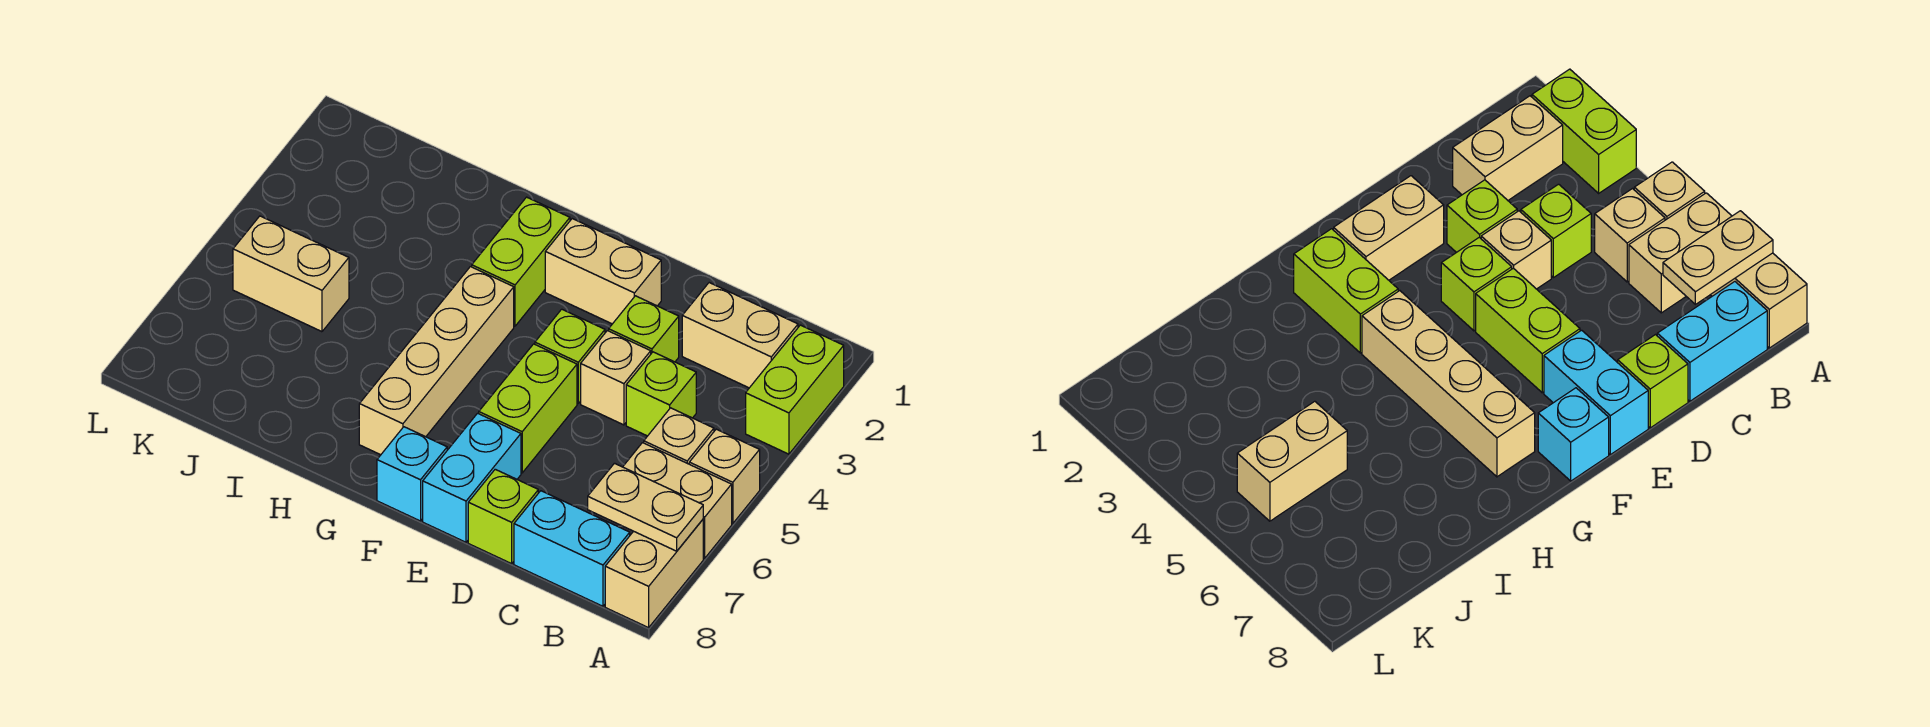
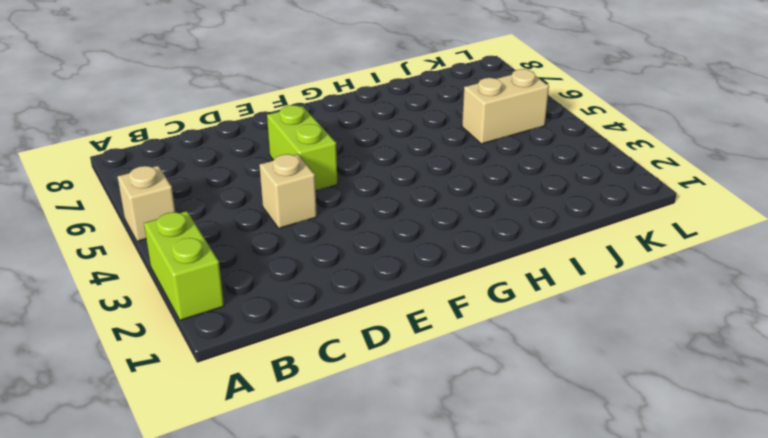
none -> tan brick A6:B6 level 1
none -> tan brick A7:A8 level 1
none -> tan brick B2:C2 level 1

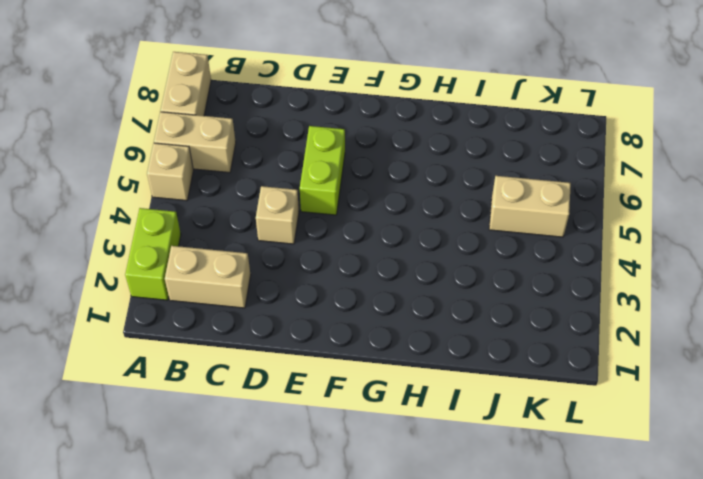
none -> tan brick B5 level 1
none -> cyan brick B8:C8 level 1
none -> lime brick C4 level 1

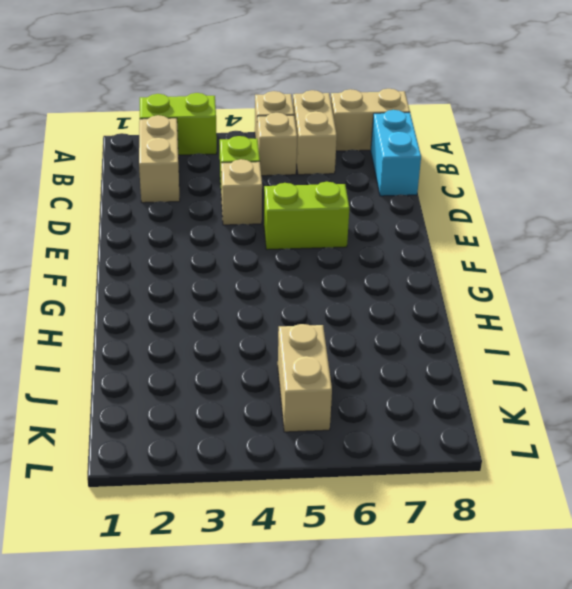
none -> lime brick D3 level 1
none -> lime brick D8 level 1
none -> tan brick E2:F2 level 1

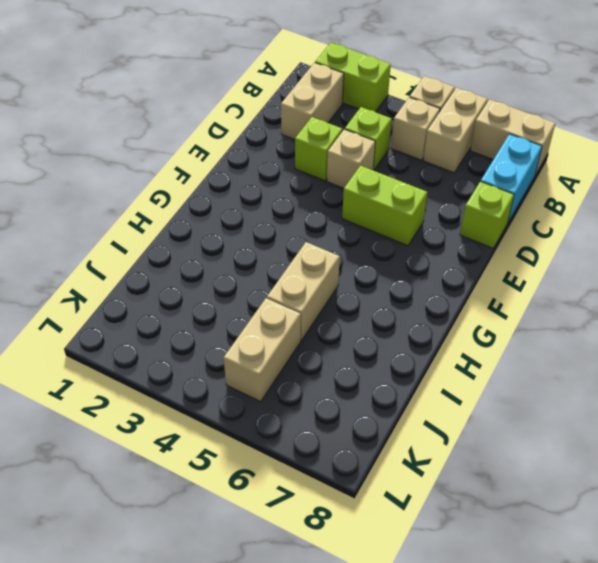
tan brick H5:I5 level 1 -> tan brick E2:F2 level 1
none -> lime brick E4 level 1
none -> cyan brick E7:E8 level 1
none -> cyan brick F8 level 1

